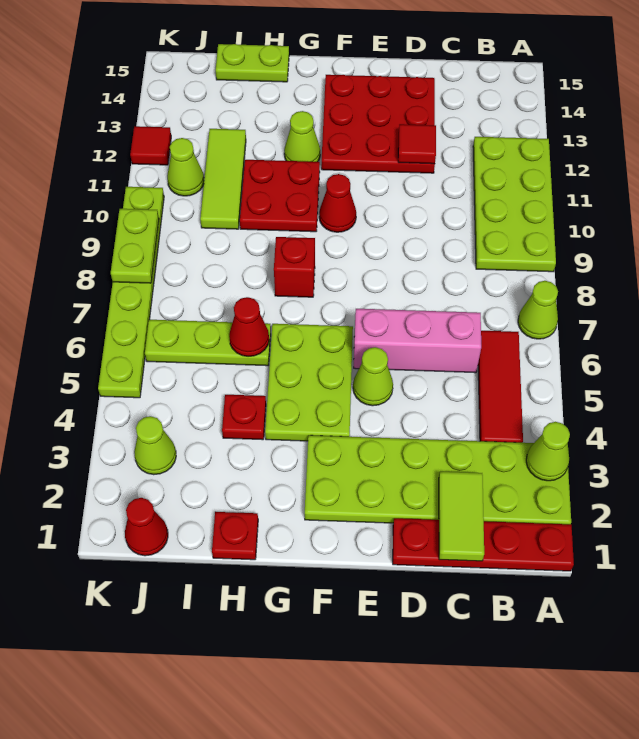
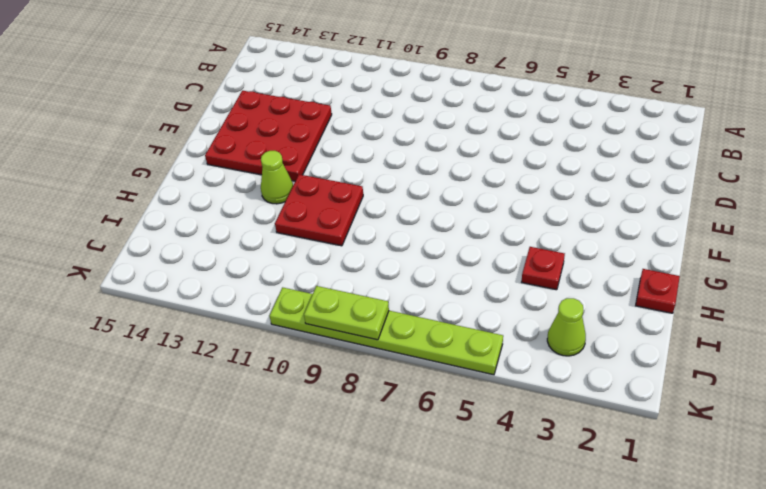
none -> red plate A1:D1 level 1
none -> lime plate A2:F3 level 1
none -> lime cone A7 level 1

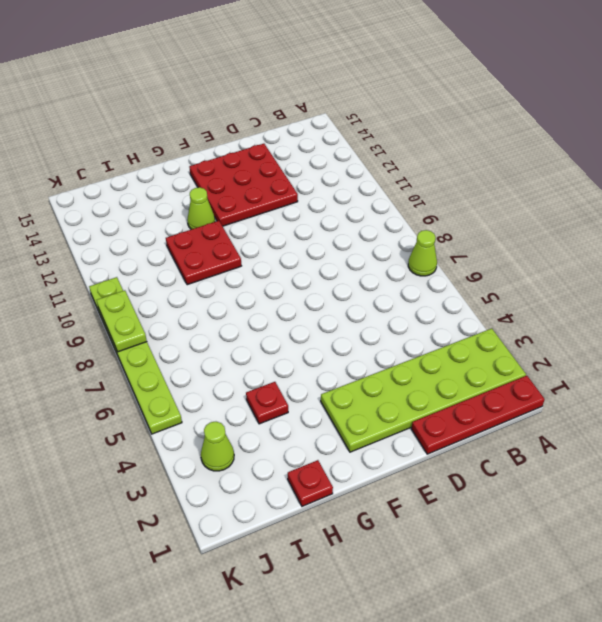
none -> lime plate A9:B12 level 1
none -> red tile B4:B6 level 1
none -> pink brick C6:E6 level 1

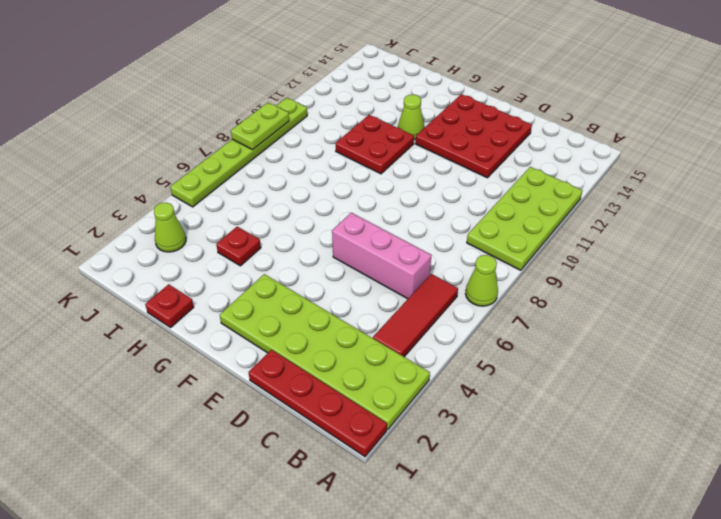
none -> lime cone E5 level 1
none -> lime plate F4:G6 level 1
none -> red cone F10 level 1

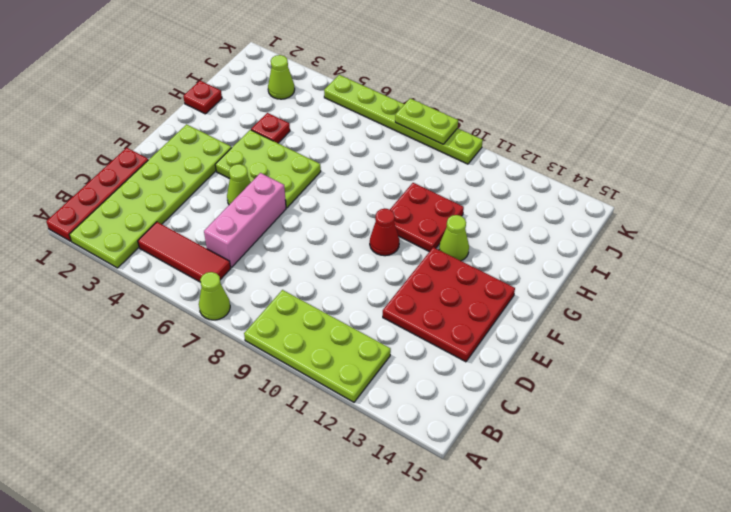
none -> red brick G8 level 1
none -> lime plate H6:J6 level 1
none -> lime plate H15:I15 level 1

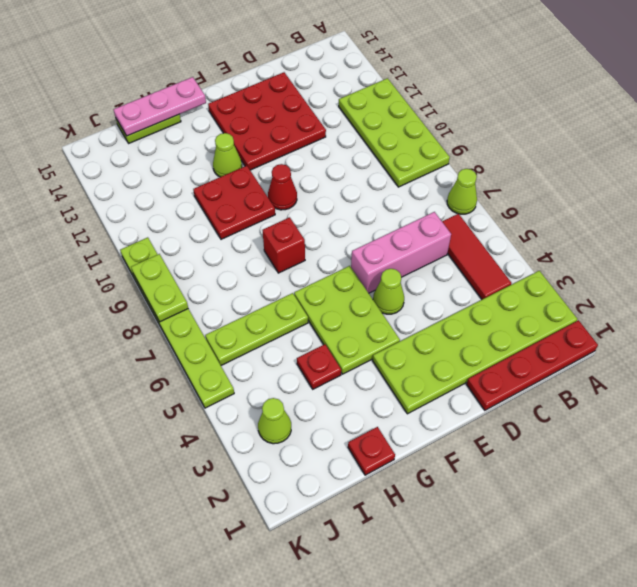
pink plate G15:I15 level 2 -> none
none -> lime tile I10:I12 level 1
none -> red cone J1 level 1
none -> lime cone J11 level 1

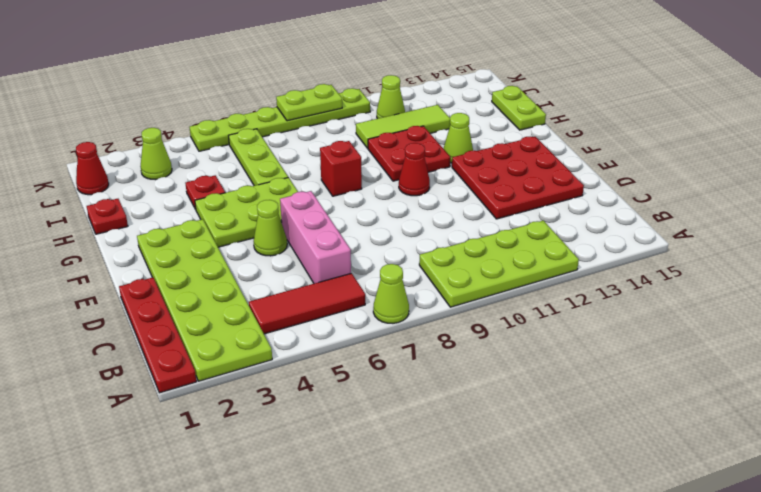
none -> red tile K12 level 1
none -> lime cone A3 level 2
none -> lime tile C1:C2 level 2

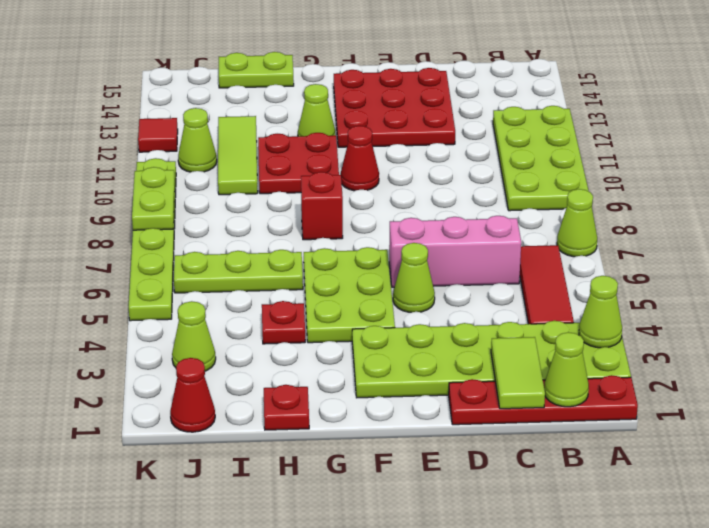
lime cone B1 level 2 -> none
none -> red tile D12 level 2
none -> red cone H6 level 2

